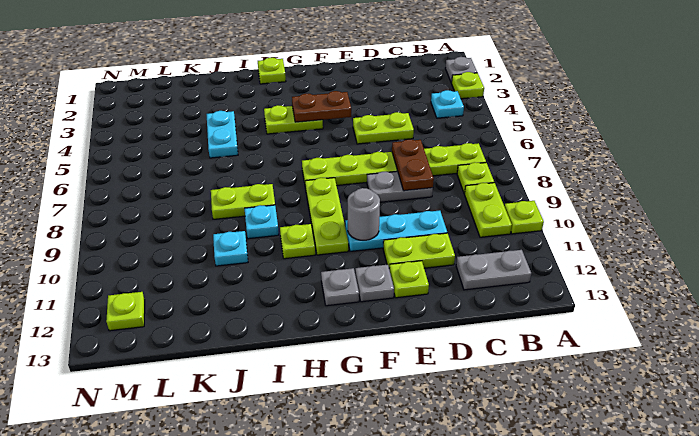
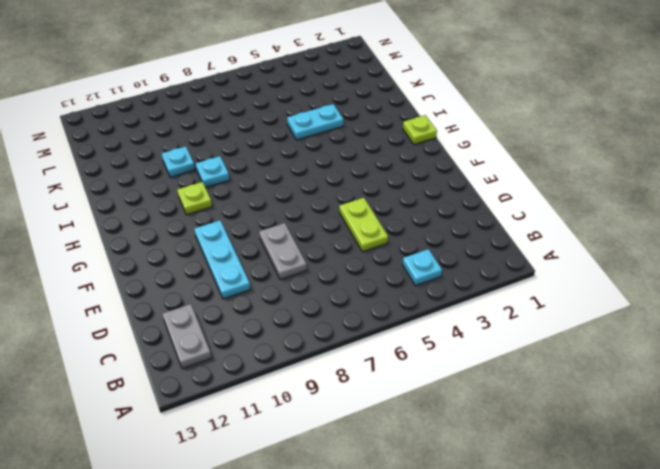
none -> grey plate A2 level 1
none -> lime plate A3 level 1
none -> lime plate A10 level 1

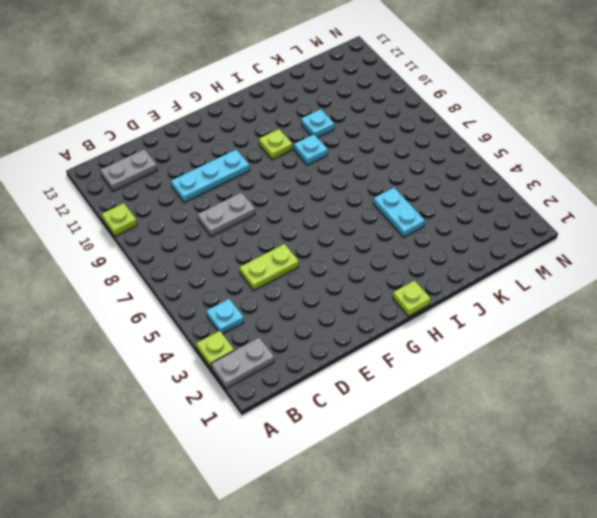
grey plate A2:B2 level 1 -> grey plate A2 level 1
none -> lime plate B7:G7 level 1
none -> lime plate B8 level 1
none -> lime plate B9:B10 level 1

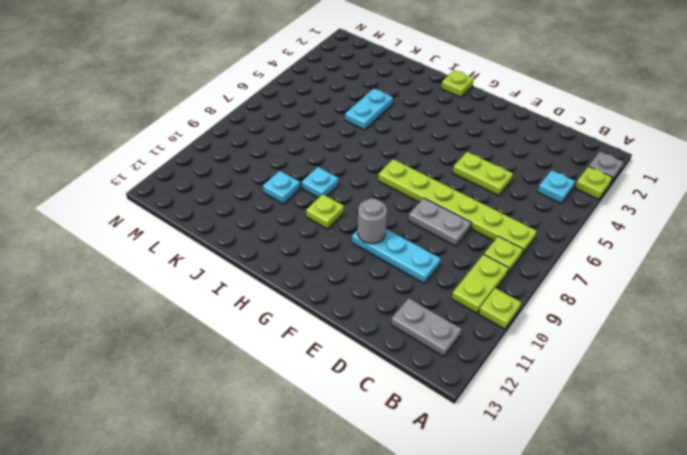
none -> lime plate D11:E11 level 1
none -> lime plate E12 level 1
none -> grey plate F12 level 1

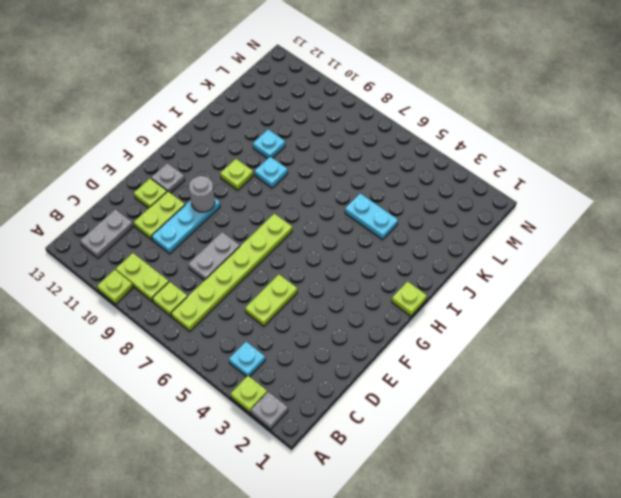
none -> lime plate G4:H4 level 1
none -> lime plate G8:G10 level 1
none -> grey plate G12 level 1

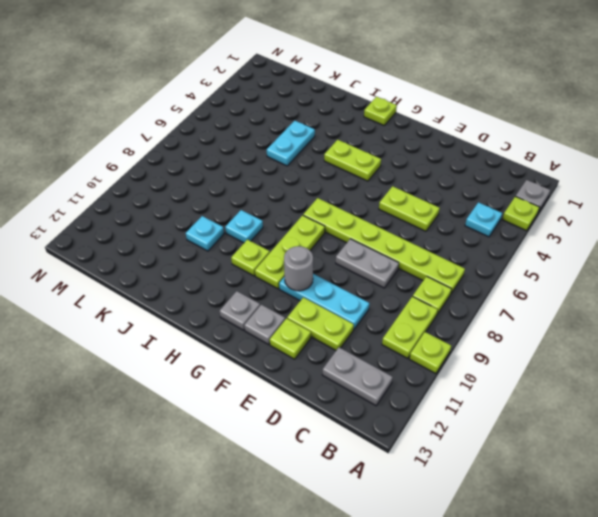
none -> lime plate I8:J8 level 1
none -> lime plate M12 level 1
none -> brown plate D7:D8 level 2

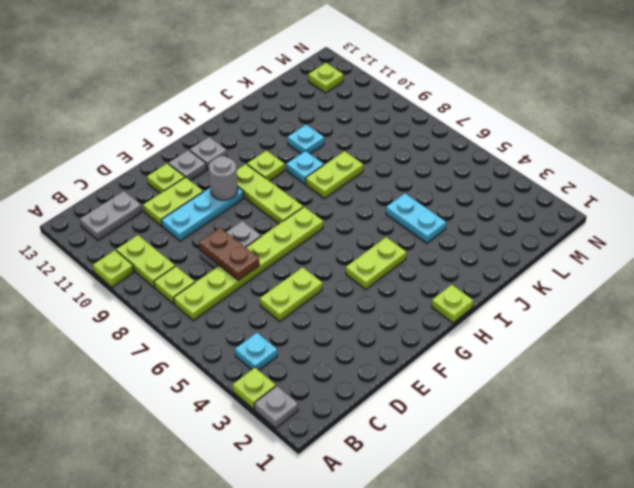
none -> brown plate F4:G4 level 2

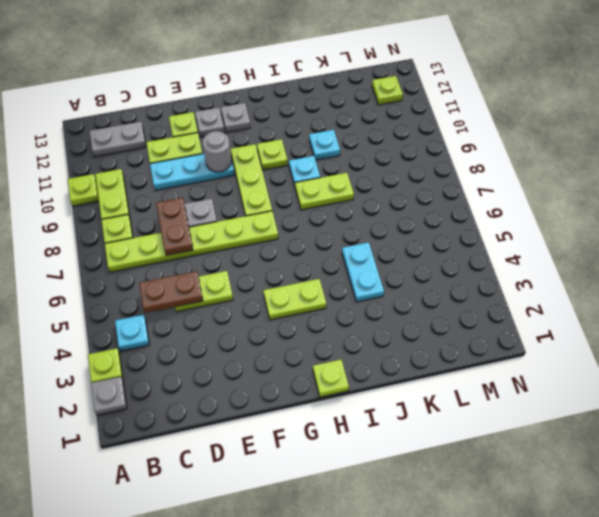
brown plate C5:D5 level 2 -> brown plate F4:G4 level 2

